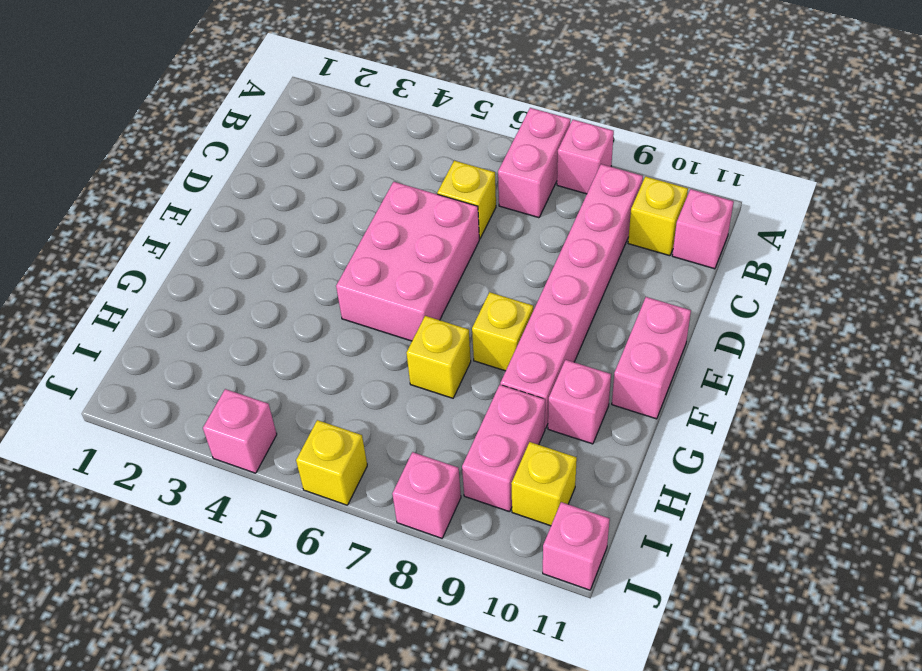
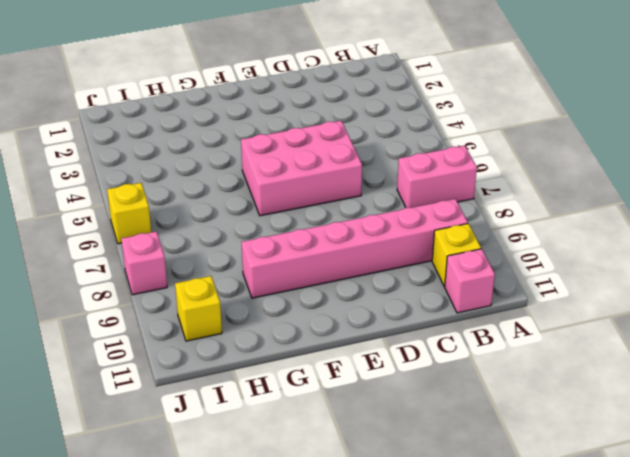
none -> pink brick A8 level 1
none -> yellow brick C6 level 1
none -> pink brick E11:F11 level 1

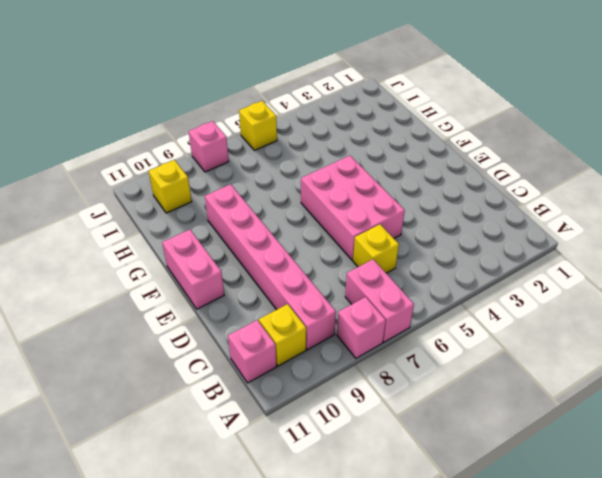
none -> yellow brick F8 level 1
none -> yellow brick G7 level 1
none -> pink brick G10 level 1

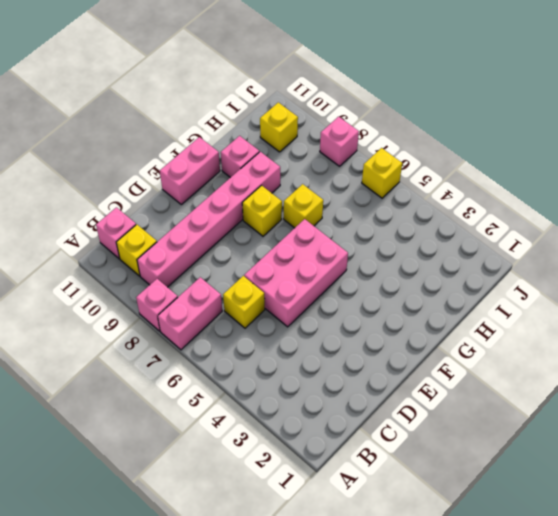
none -> pink brick H9:I9 level 1
none -> pink brick J4 level 1
none -> pink brick J11 level 1

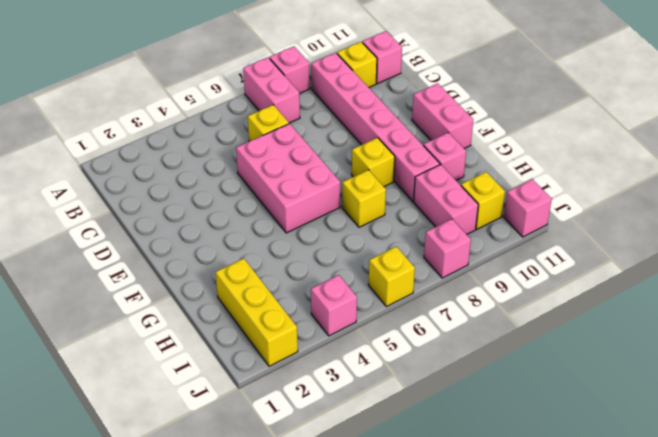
yellow brick H2:J2 level 1 -> none

